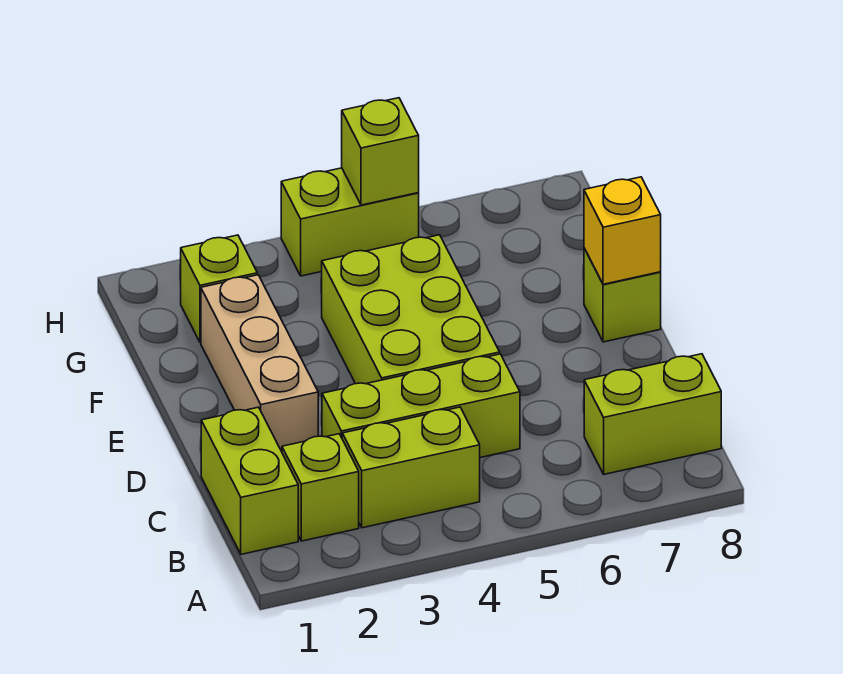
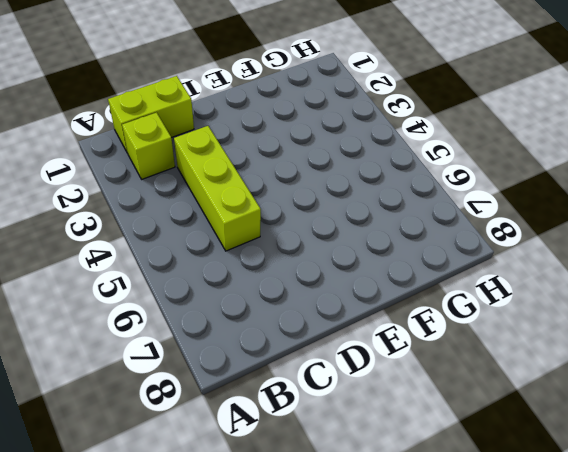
none -> lime brick B3:B4 level 1
none -> lime brick B7:B8 level 1
none -> tan brick D2:F2 level 1

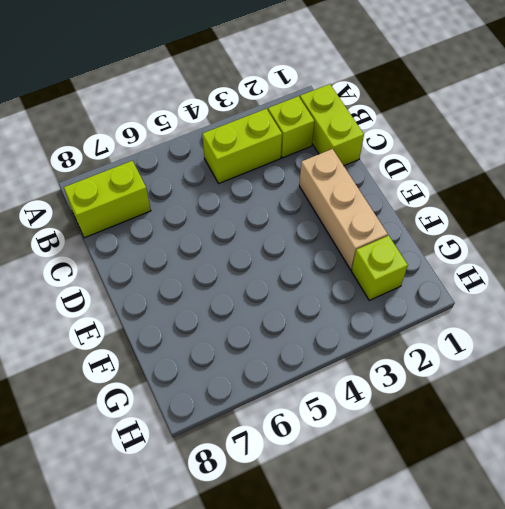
none -> lime brick C3:C5 level 1
none -> lime brick D4:F5 level 1
none -> lime brick E8 level 1

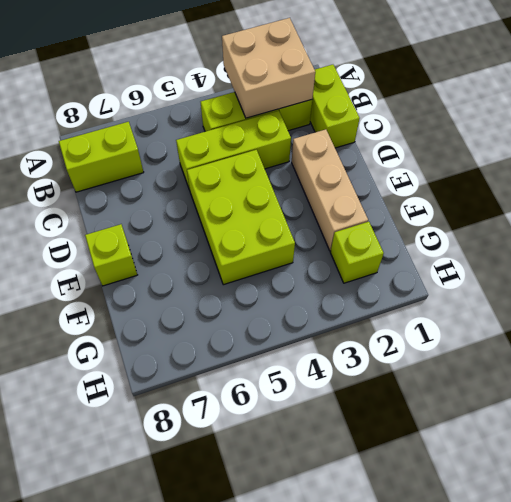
tan brick A2:B3 level 2 -> none
none -> lime brick H4:H5 level 1
none -> yellow brick E8 level 2
none -> lime brick H5 level 2

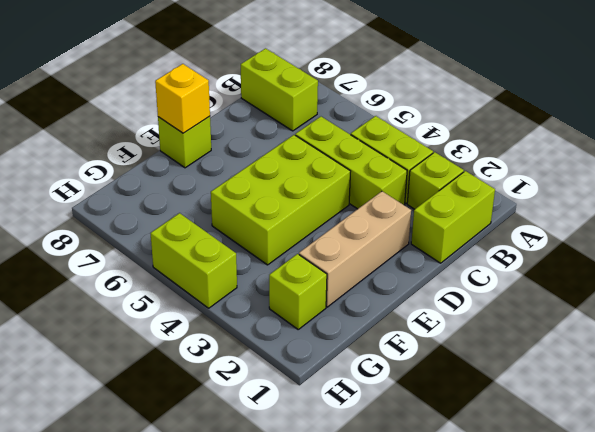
none -> lime brick H5 level 2

